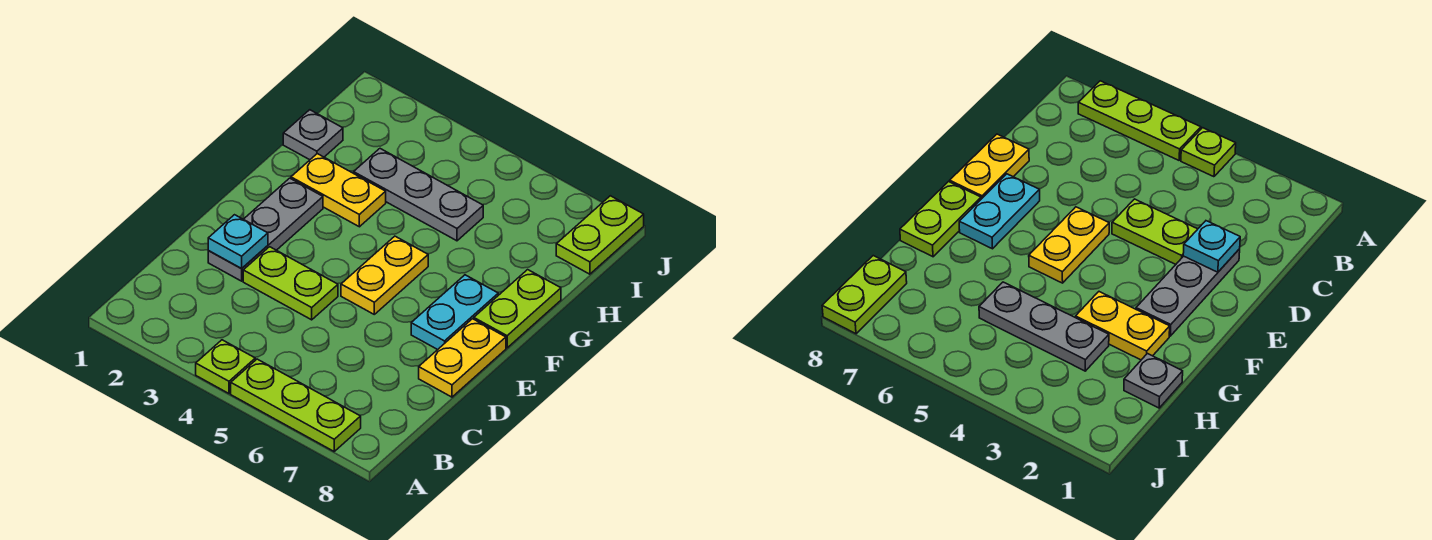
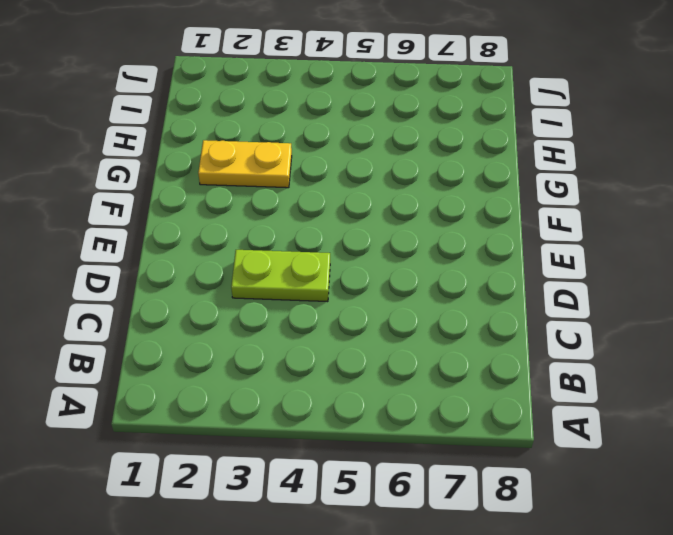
none -> lime plate A4 level 1
none -> lime plate A5:A7 level 1
none -> grey plate D2:F2 level 1

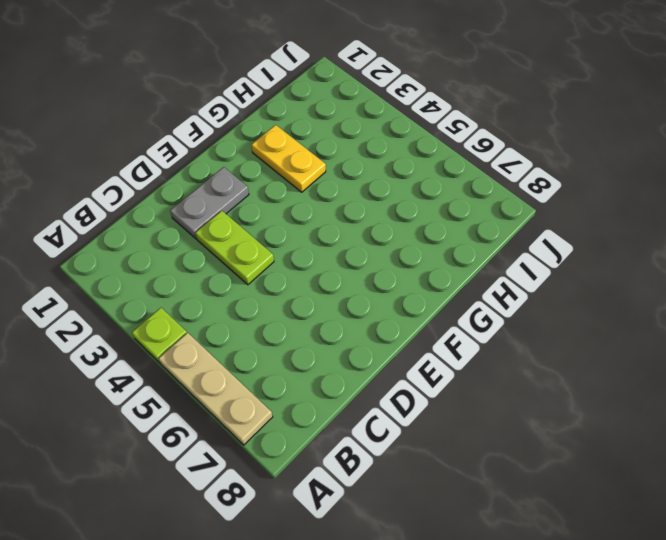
tan plate A5:A7 level 1 -> lime plate A5:A7 level 1
grey plate D2:E2 level 1 -> grey plate D2:F2 level 1
none -> yellow plate D8:E8 level 1
none -> yellow plate E5:F5 level 1
none -> cyan plate E7:F7 level 1

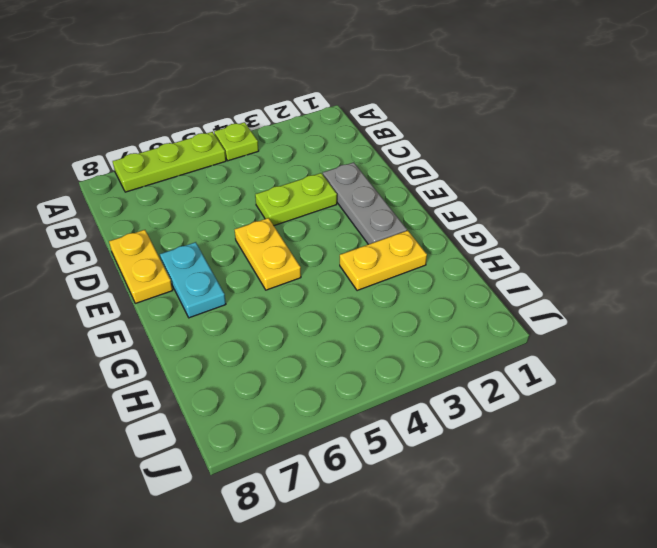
none -> lime plate F8:G8 level 1
none -> grey plate H1 level 1
none -> grey plate H3:H5 level 1

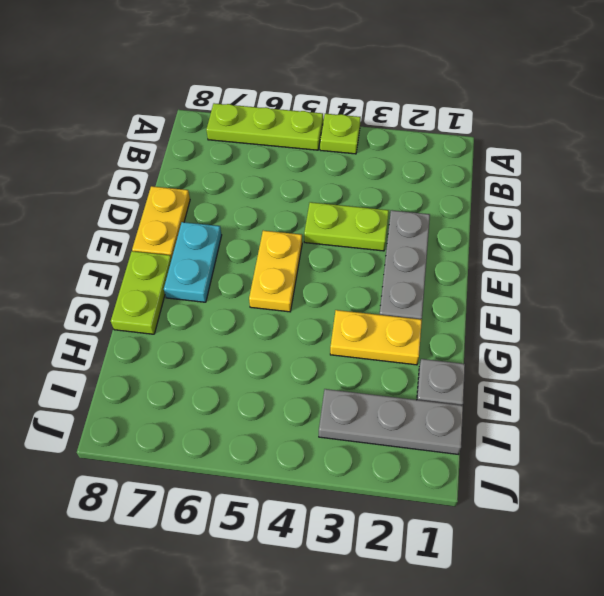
grey plate I1:I3 level 1 -> grey plate H3:H5 level 1
none -> lime plate I8:J8 level 1
none -> cyan plate D2 level 2

